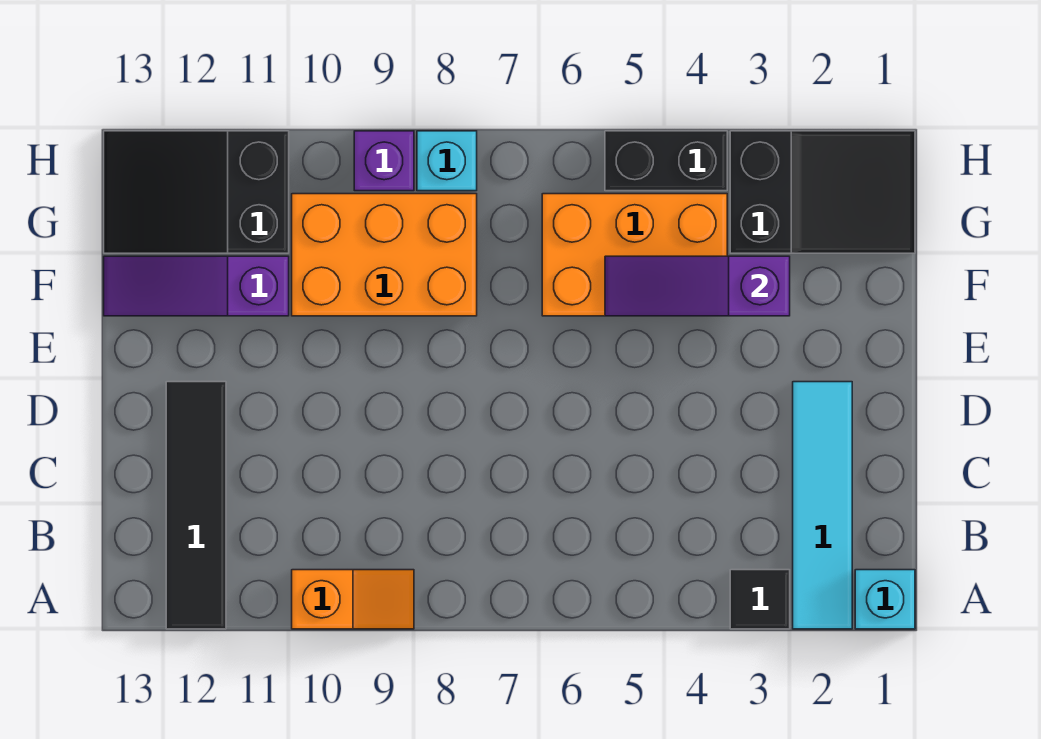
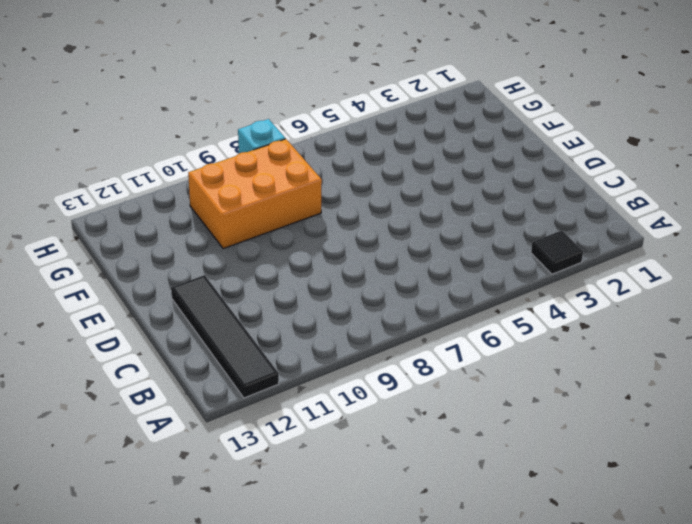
none -> cyan brick A1 level 1
none -> cyan tile A2:D2 level 1
none -> orange slope A9:A10 level 1 top 10

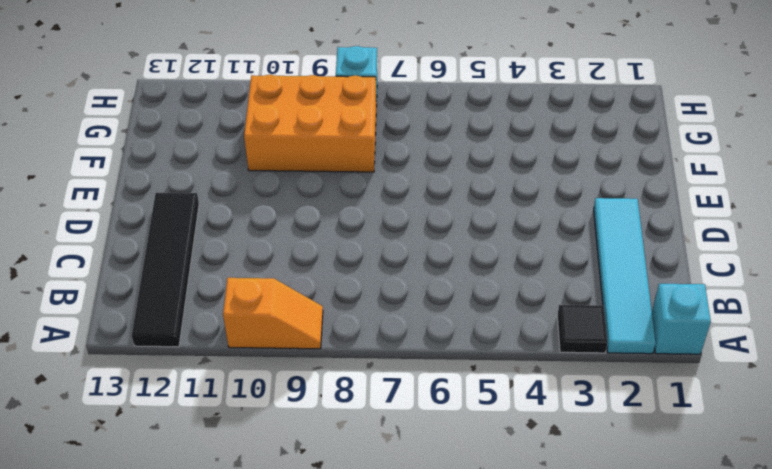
none -> orange brick F4:G6 level 1
none -> purple slope F11:F13 level 1 top 11
none -> black slope G1:H3 level 1 top 3

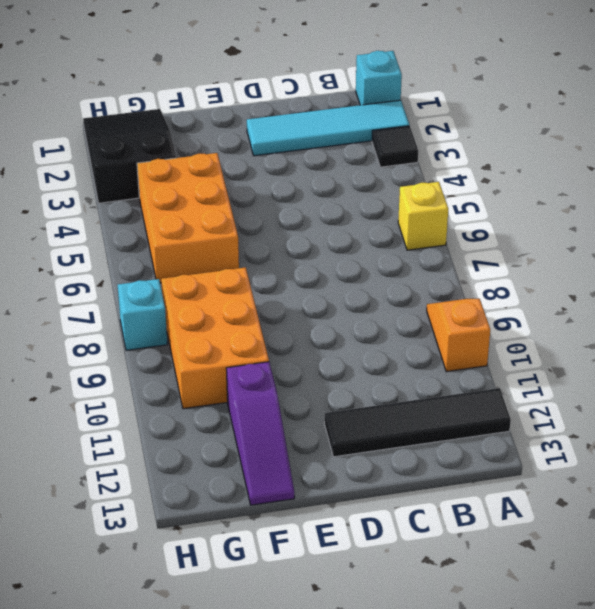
yellow brick A6 level 1 -> none
none -> black slope G11:H13 level 1 top 11
none -> black brick H4:H5 level 1
none -> purple brick H9 level 1

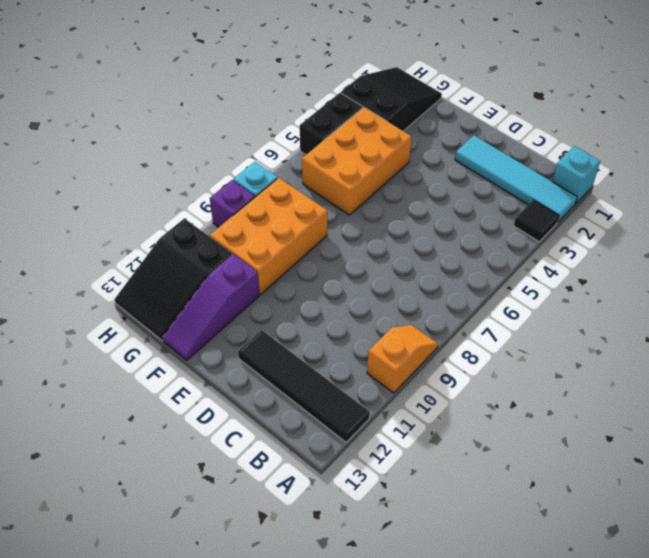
none -> purple slope F3:F5 level 2 top 3

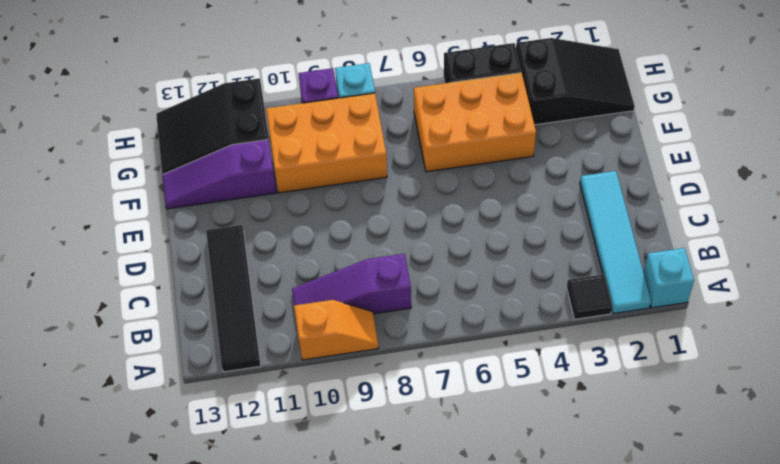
purple slope B8:B10 level 1 top 8 -> purple slope F3:F5 level 2 top 3

